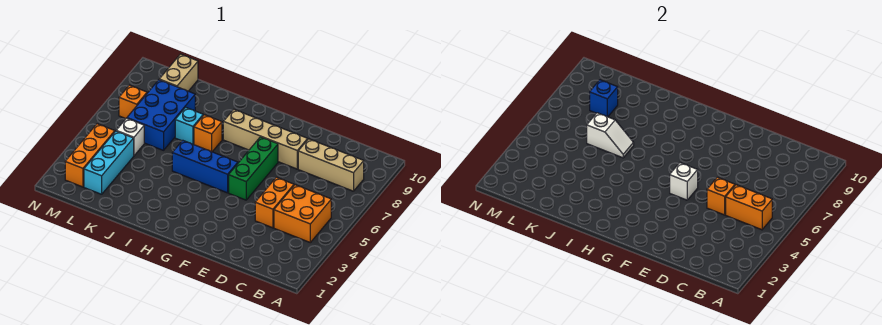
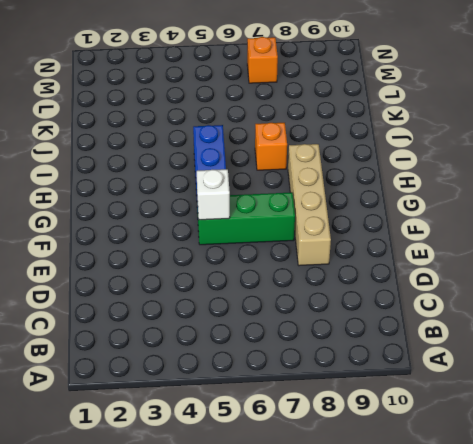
none -> orange brick B4:C5 level 1
none -> tan brick B8:D8 level 1
none -> orange brick D4:D5 level 1

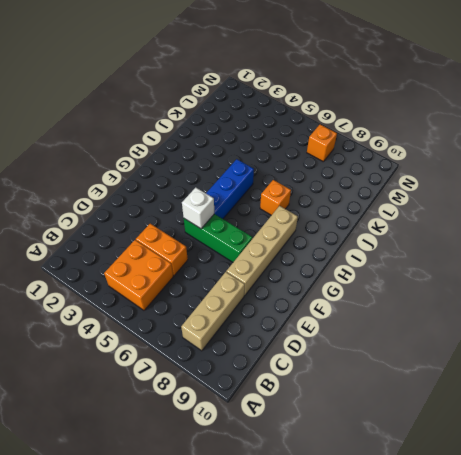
none -> cyan brick J7 level 1
none -> blue brick K6:L8 level 1
none -> cyan brick L2:L4 level 1

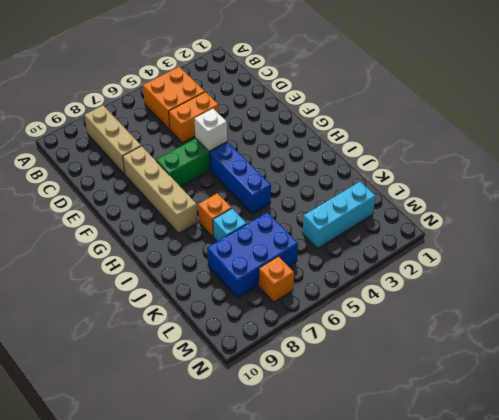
none -> white brick L5 level 1
none -> tan brick L9:L10 level 1
none -> orange brick M2:M4 level 1

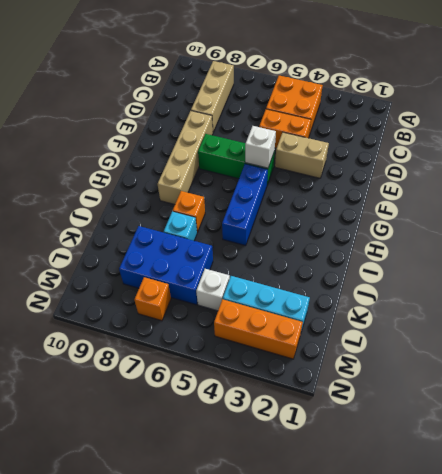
tan brick E3:E4 level 1 -> tan brick L9:L10 level 1
none -> orange brick B5:C5 level 2
none -> orange brick D5 level 2
none -> white slope J6:K6 level 2 top K

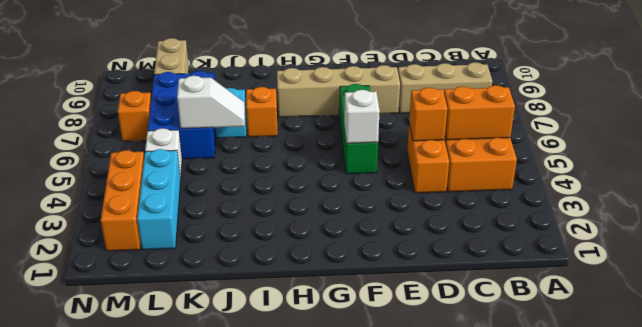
none -> blue brick G5:I5 level 1
none -> blue brick L8 level 2

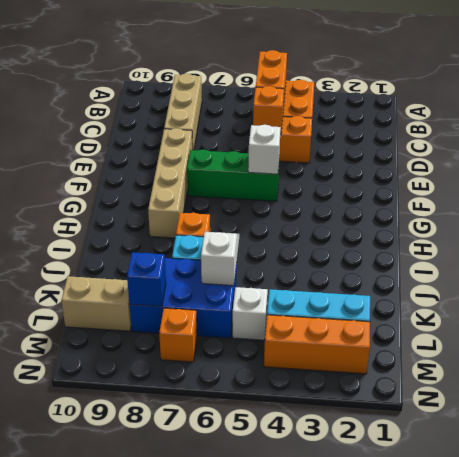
none -> blue brick G5:I5 level 1

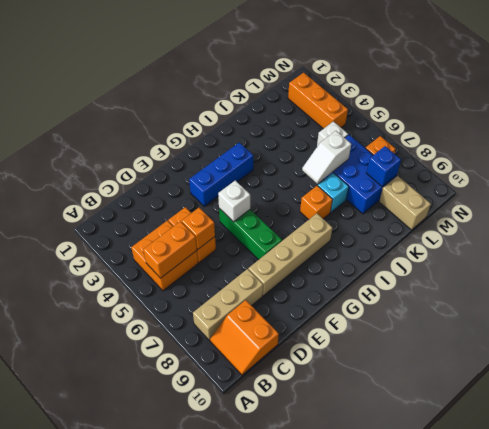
orange slope B9:C10 level 1 top C -> none
blue brick F3:H3 level 1 -> blue brick G5:I5 level 1
none -> cyan brick L2:L4 level 1

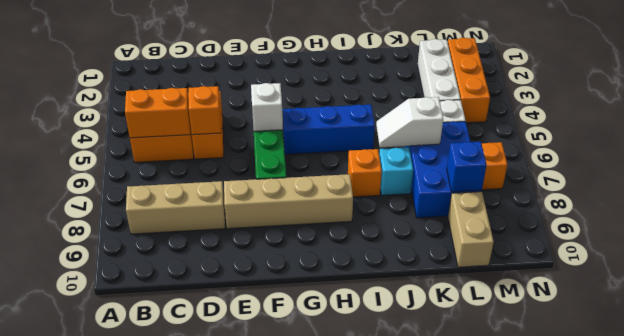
white brick L2:L4 level 1 -> cyan brick L2:L4 level 1

